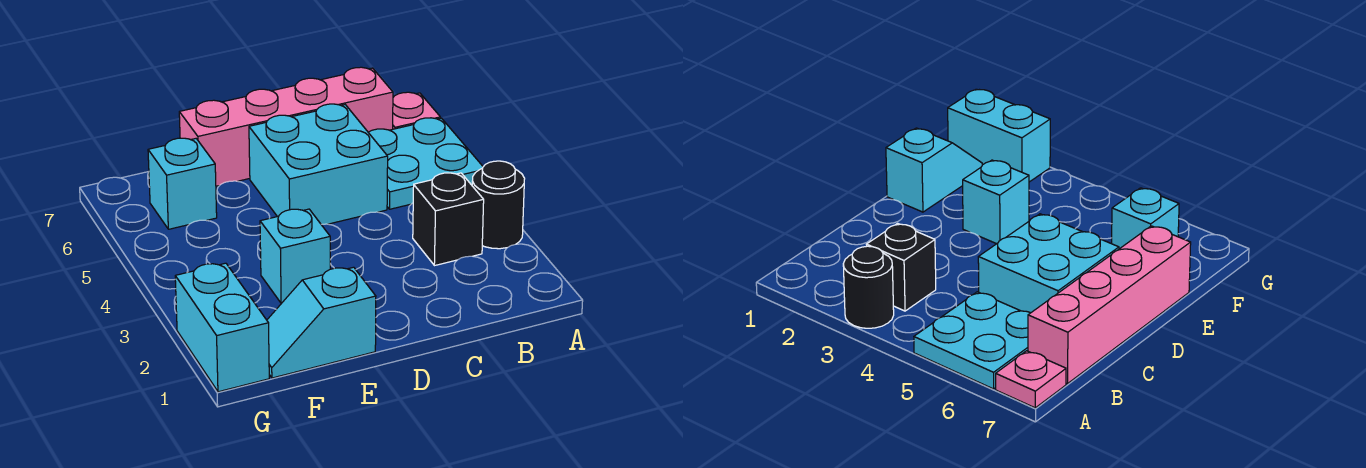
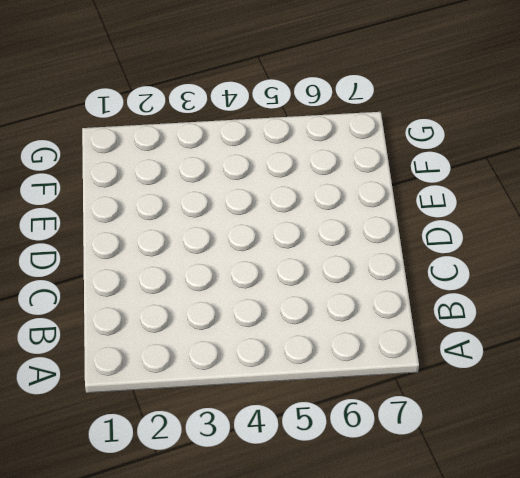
none -> black round brick A3 level 1
none -> cyan plate A5:B6 level 1

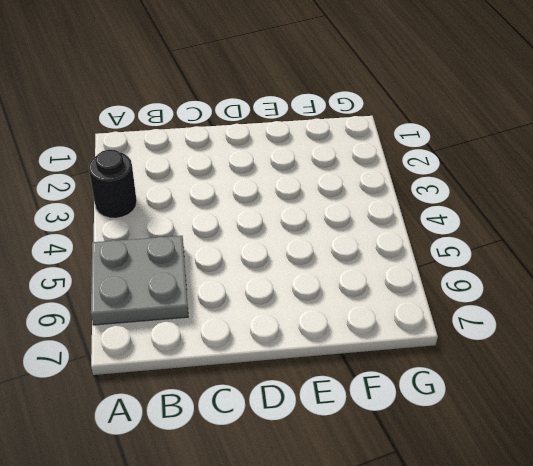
grey plate A5:B6 level 1 -> cyan plate A5:B6 level 1
none -> pink plate A7 level 1
none -> black brick B3 level 1

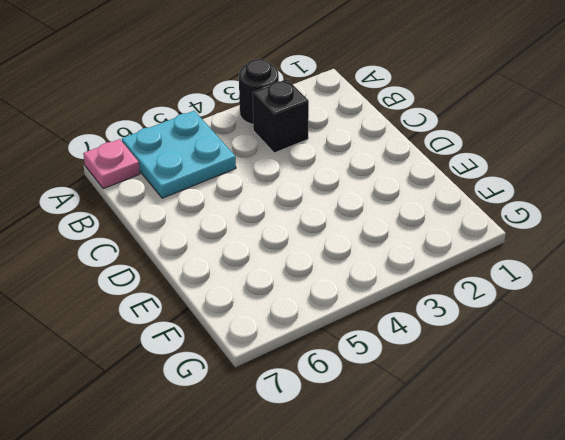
none -> pink brick B7:E7 level 1
none -> cyan brick C5:D6 level 1

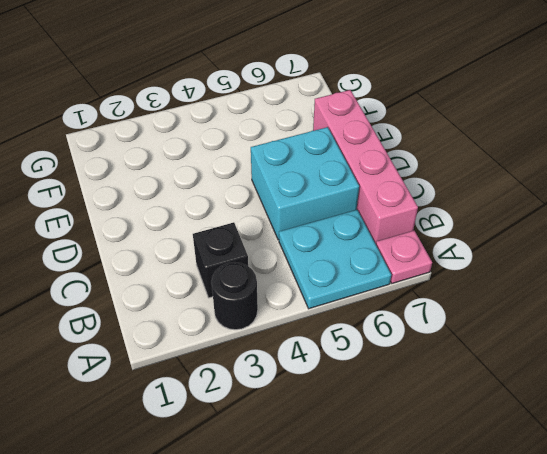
none -> cyan slope E1:F1 level 1 top E
none -> cyan brick E3 level 1

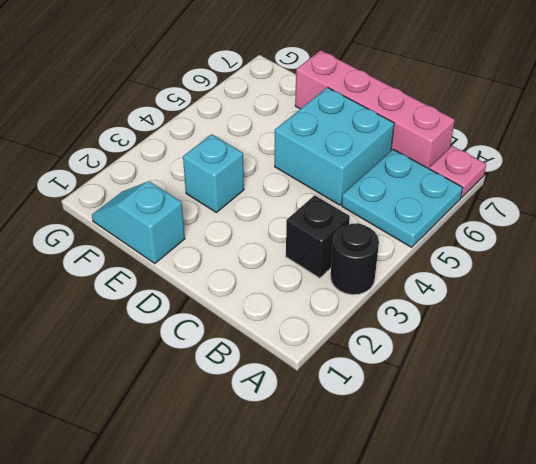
none -> cyan brick F6 level 1
none -> cyan brick G1:G2 level 1

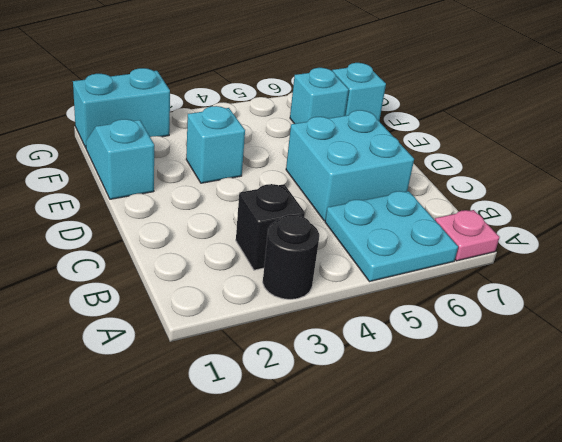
cyan brick F7 level 1 -> none
none -> pink brick B7:E7 level 1

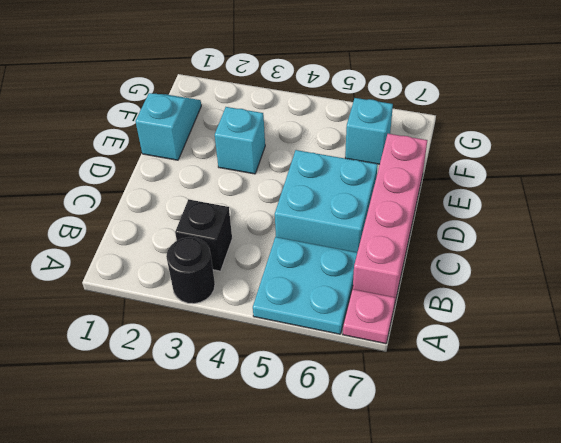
none -> cyan brick G1:G2 level 1

